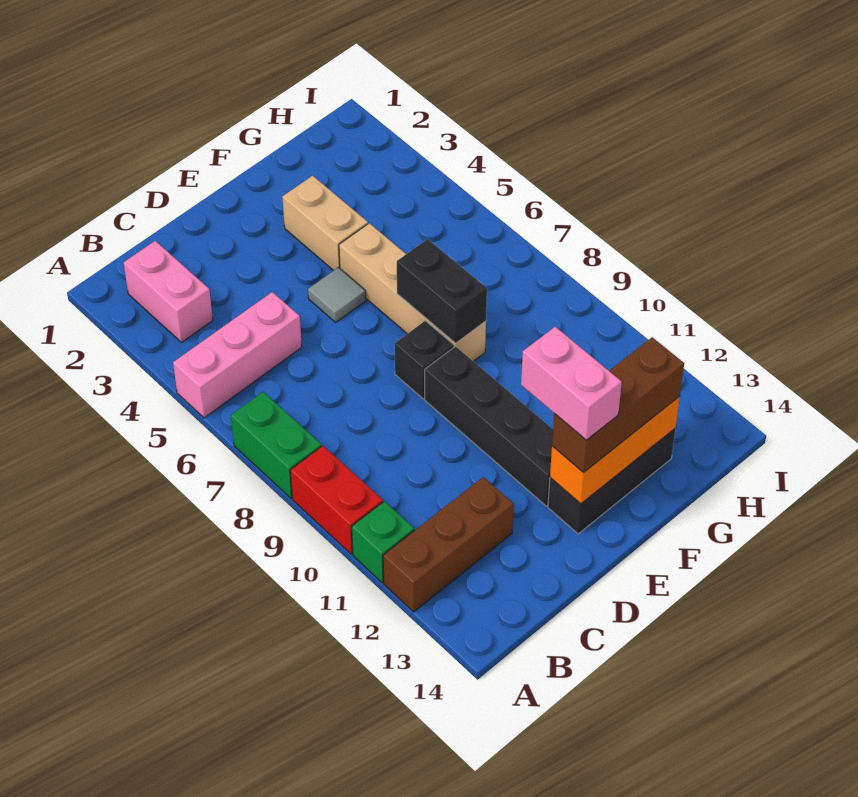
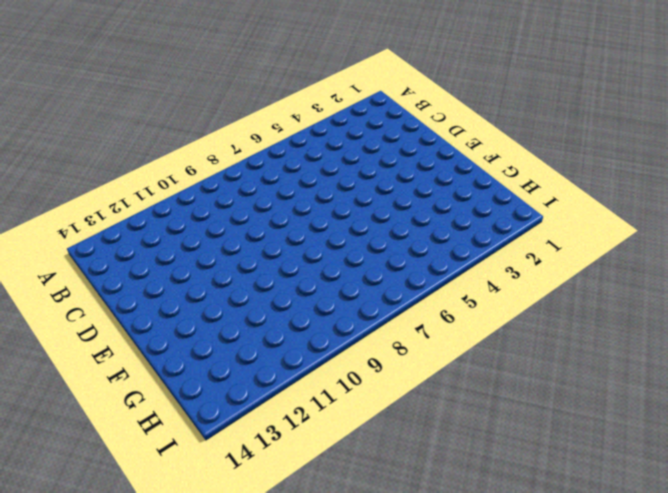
none -> pink brick A5:C5 level 1
none -> green brick A7:A8 level 1
none -> red brick A9:A10 level 1

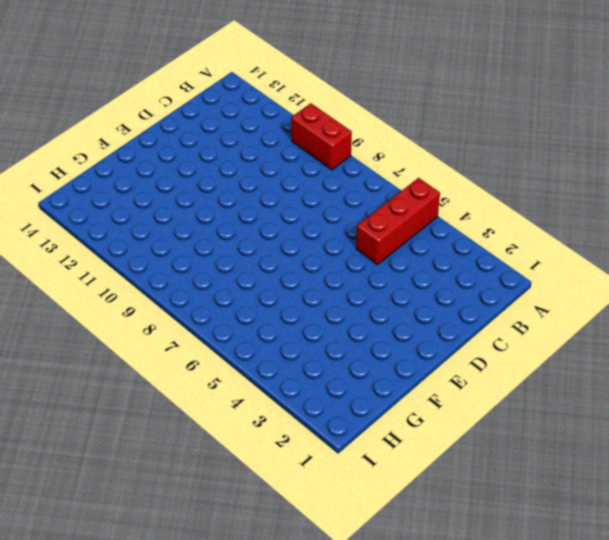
red brick A5:C5 level 1 -> pink brick A5:C5 level 1
none -> green brick A7:A8 level 1
none -> green brick A11 level 1
none -> brown brick A12:C12 level 1

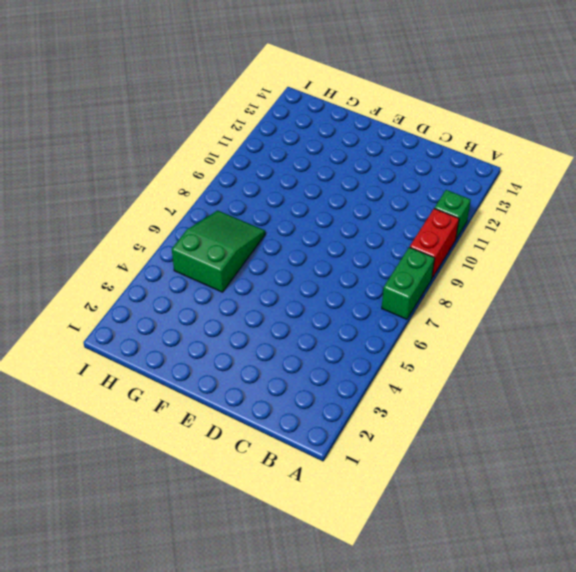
green slope G5:H7 level 1 top 5 -> none
none -> pink brick A5:C5 level 1
none -> brown brick A12:C12 level 1
none -> pink brick B2:B3 level 1

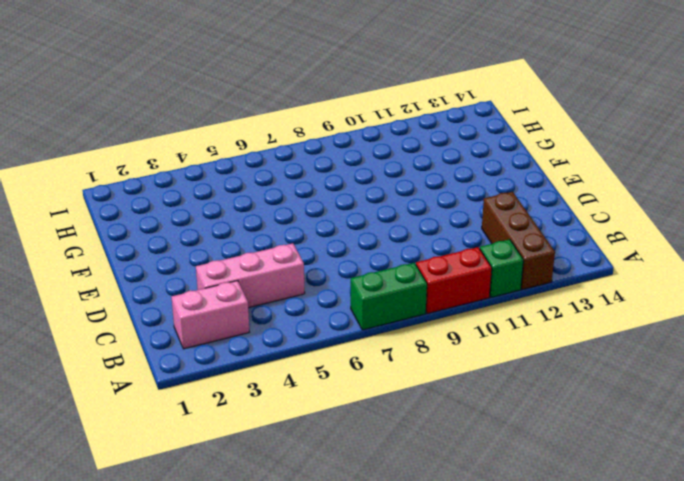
pink brick C3:C5 level 1 -> pink brick A5:C5 level 1
none -> grey tile E5 level 1
none -> black brick E8 level 1
none -> black brick E9:E12 level 1

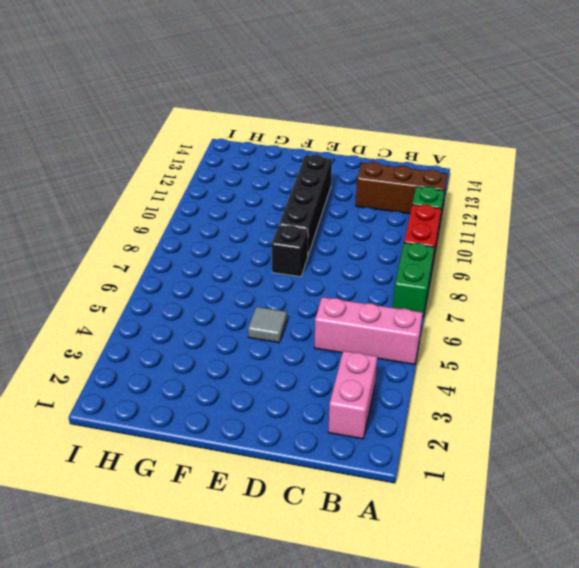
none -> black brick E13:G13 level 1
none -> tan brick F3:F4 level 1
none -> tan brick F5:F8 level 1

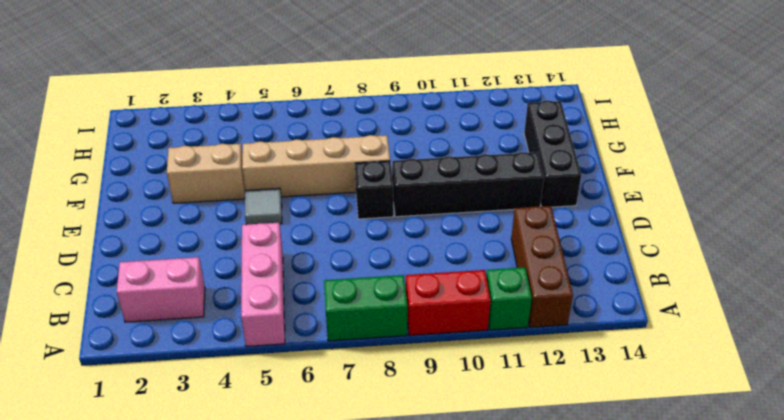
none -> orange brick E13:G13 level 2
none -> black brick F7:F8 level 2
none -> brown brick E13:G13 level 3

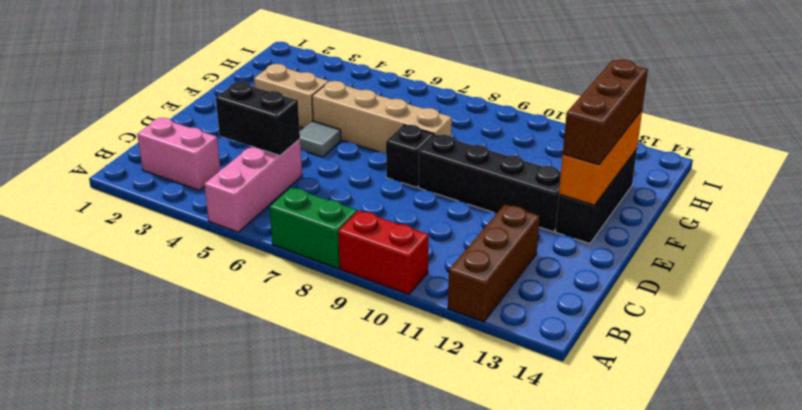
black brick C4:C5 level 2 -> black brick F7:F8 level 2
none -> green brick A11 level 1
none -> pink brick E12:E13 level 4

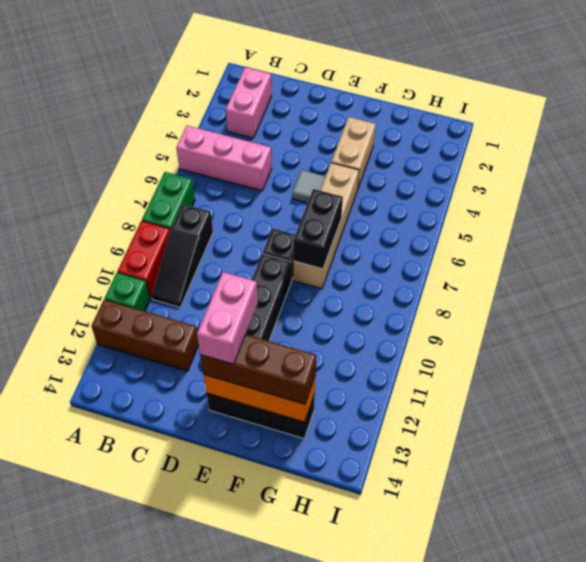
black slope B8:B10 level 1 top 8 -> none

